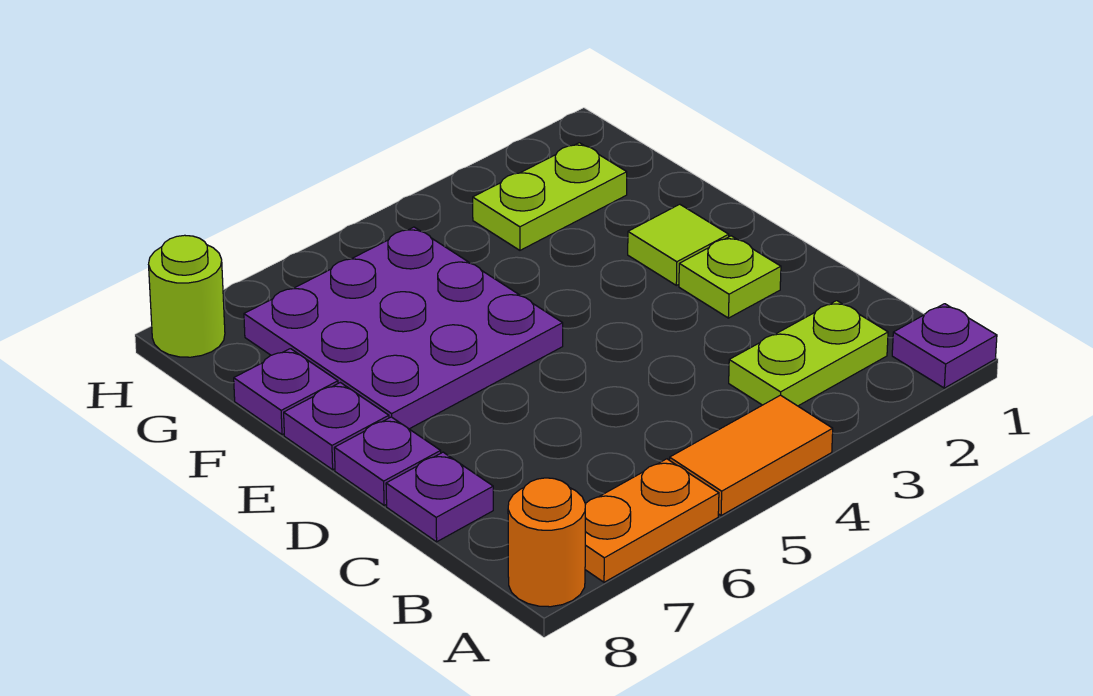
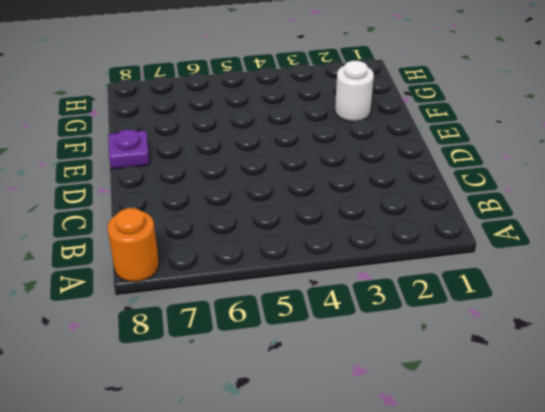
white round brick F2 level 1 -> none
none -> purple plate A1 level 1
none -> orange tile A4:A5 level 1
none -> orange plate A6:A7 level 1

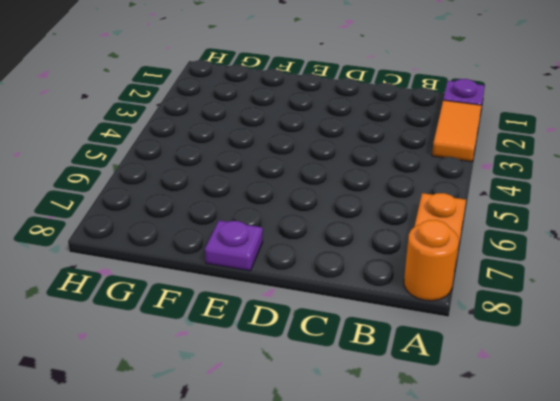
orange tile A2:A3 level 1 -> orange tile A4:A5 level 1
none -> lime plate B2:B3 level 1
none -> purple plate C8 level 1
none -> lime plate D2 level 1

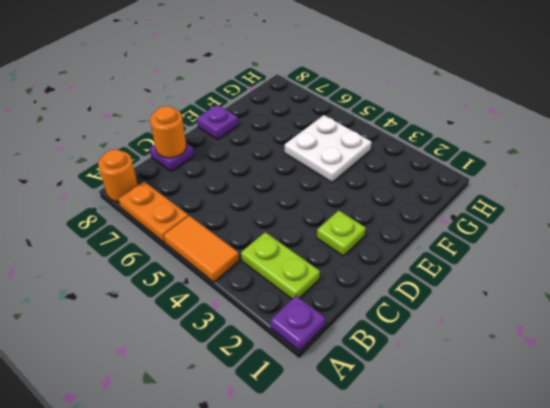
orange round brick C8 level 2 -> none
white plate F4:G5 level 1 -> purple plate E5:G7 level 1
none -> purple plate D8 level 1
none -> lime tile E2 level 1
none -> purple plate F8 level 1

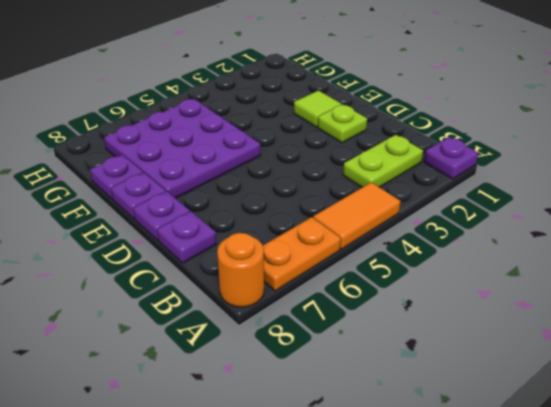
none -> lime plate G2:G3 level 1
none -> lime round brick H8 level 1

